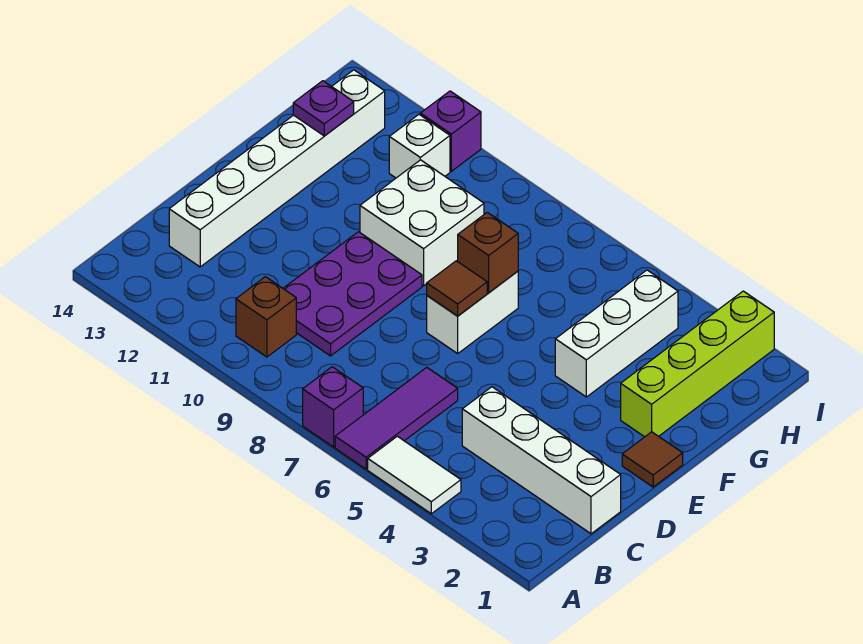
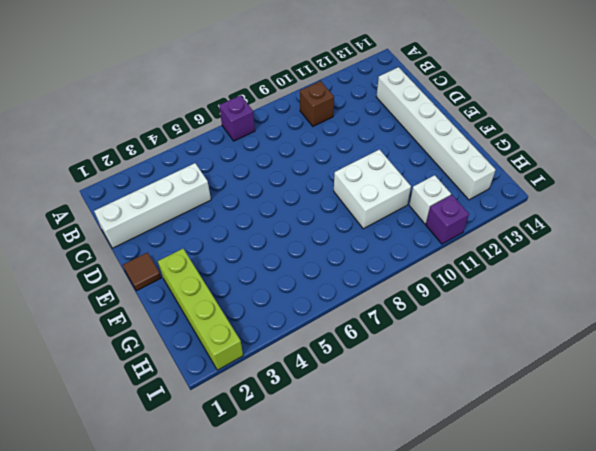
none -> white tile A4:A5 level 1
none -> purple tile A6:C6 level 1
none -> purple plate C9:E10 level 1

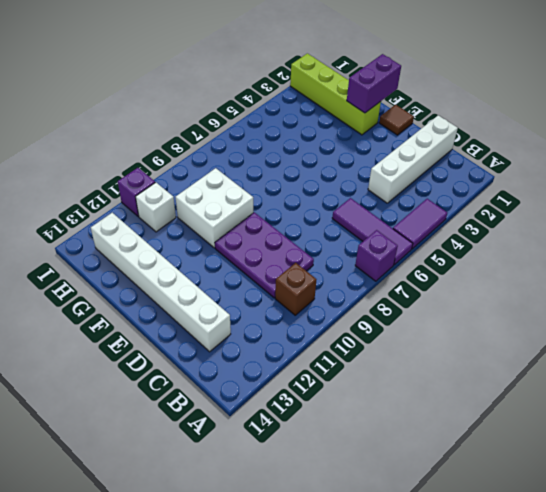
purple tile A4:A5 level 1 -> white tile A4:A5 level 1
purple brick F1:F2 level 2 -> none
none -> white brick E7:F7 level 1
none -> white brick F4:H4 level 1
none -> brown tile E7 level 2

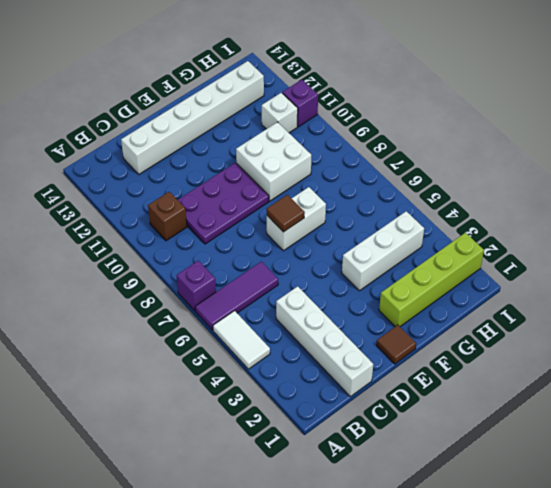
none -> brown brick F7 level 2
none -> purple plate G13 level 2

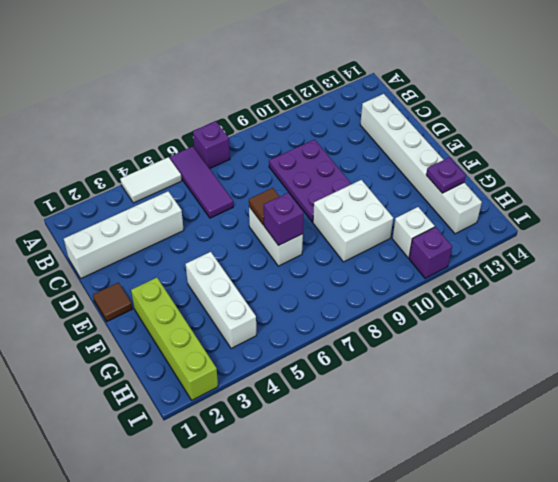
purple brick F7 level 2 -> brown brick F7 level 2
none -> brown brick B10 level 1

